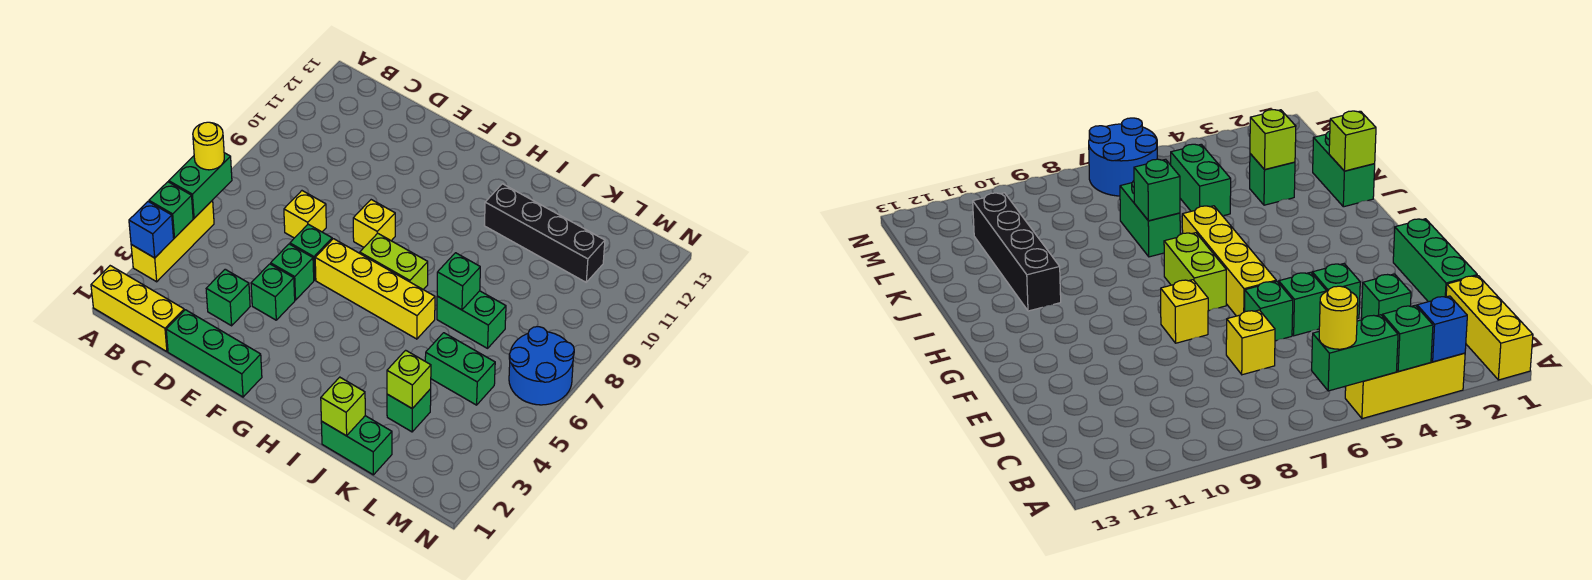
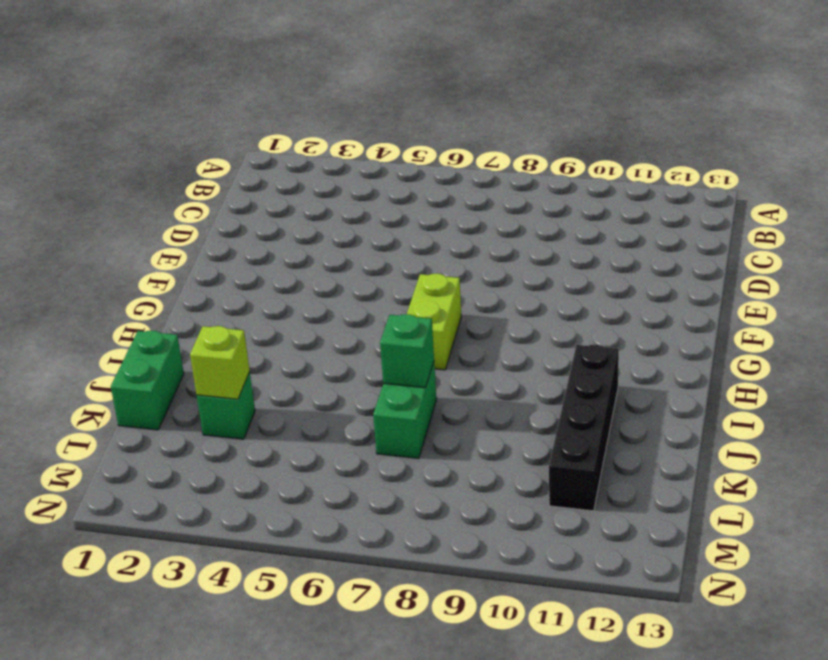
none -> yellow brick A1:C1 level 1
none -> yellow brick A3:A5 level 1
none -> green brick D1:F1 level 1

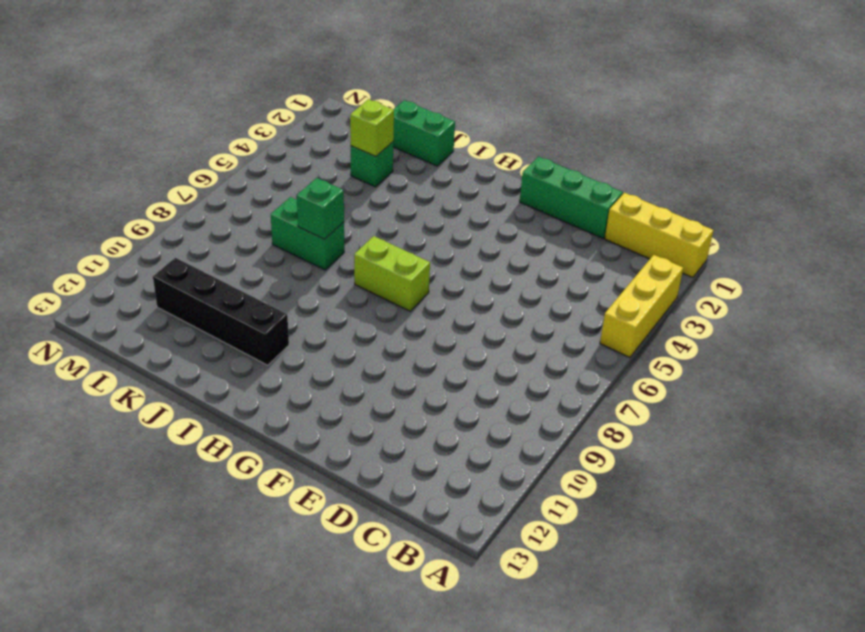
none -> green brick D3 level 1
none -> yellow brick D7 level 1
none -> green brick E4 level 1

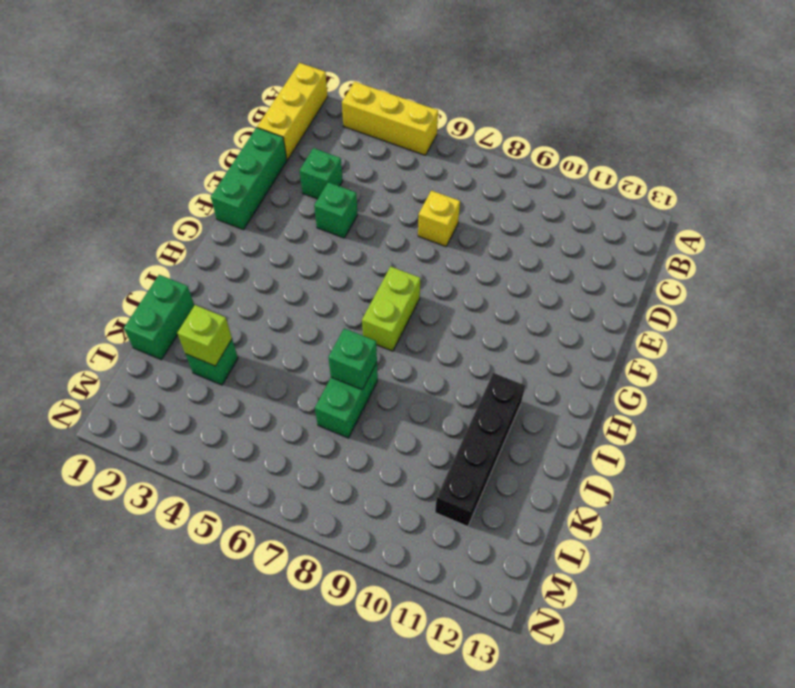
none -> green brick E5 level 1
none -> green brick E6 level 1
none -> yellow brick F6:I6 level 1

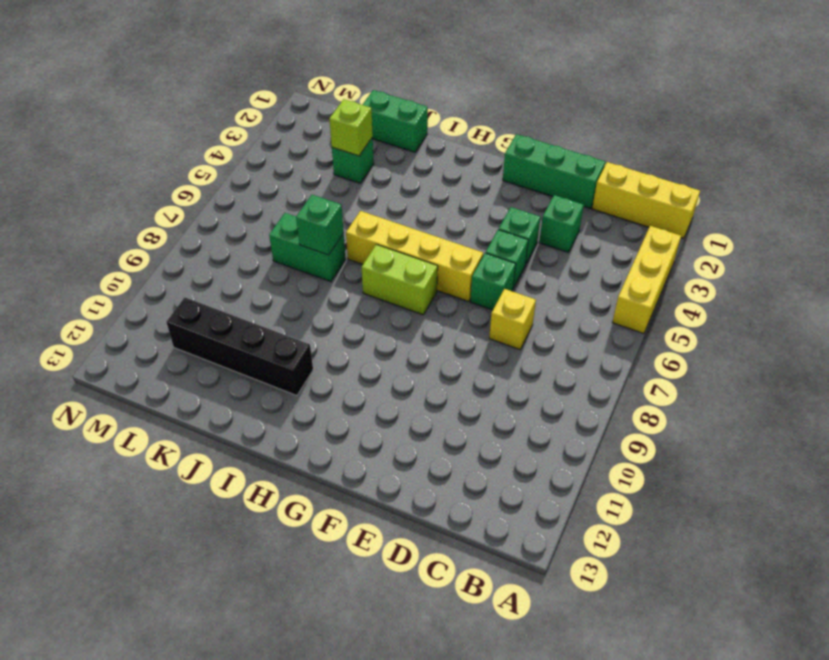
none -> yellow brick F8 level 1
none -> green brick K5:L5 level 1
none -> blue round brick M6:N7 level 1

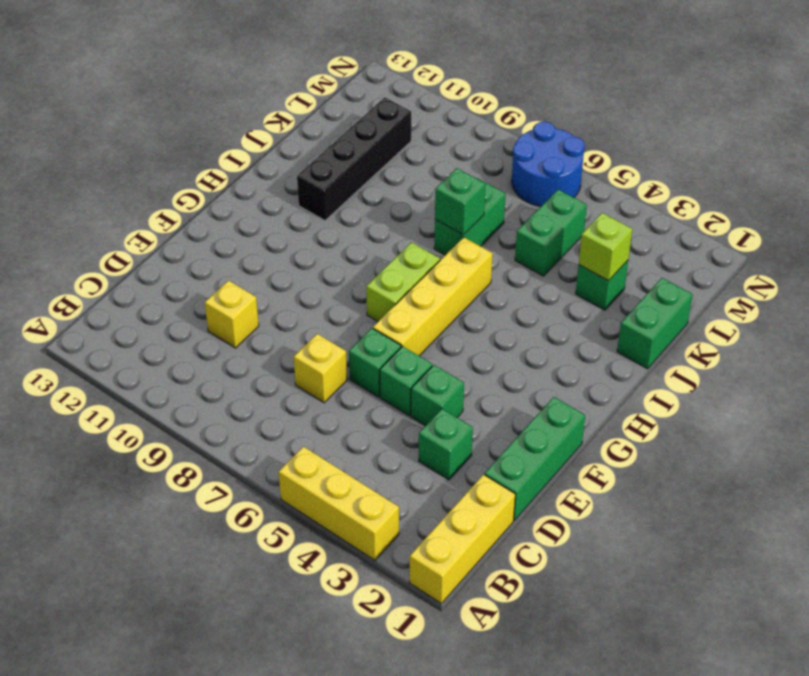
yellow brick D10 level 1 -> yellow brick F8 level 1
none -> blue brick A3 level 2
none -> green brick A4 level 2
none -> green brick A5:A6 level 2

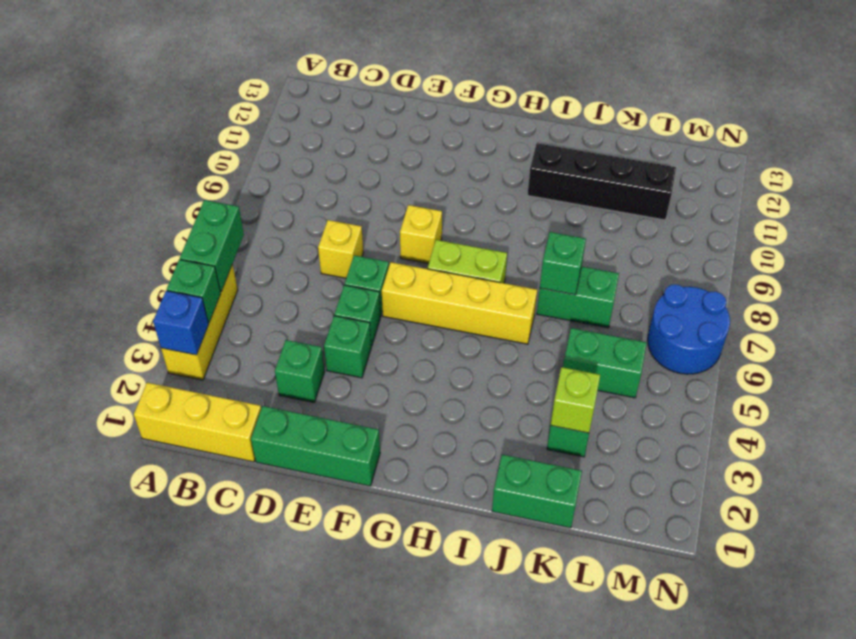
none -> lime brick J1 level 2
none -> yellow round brick A6 level 3

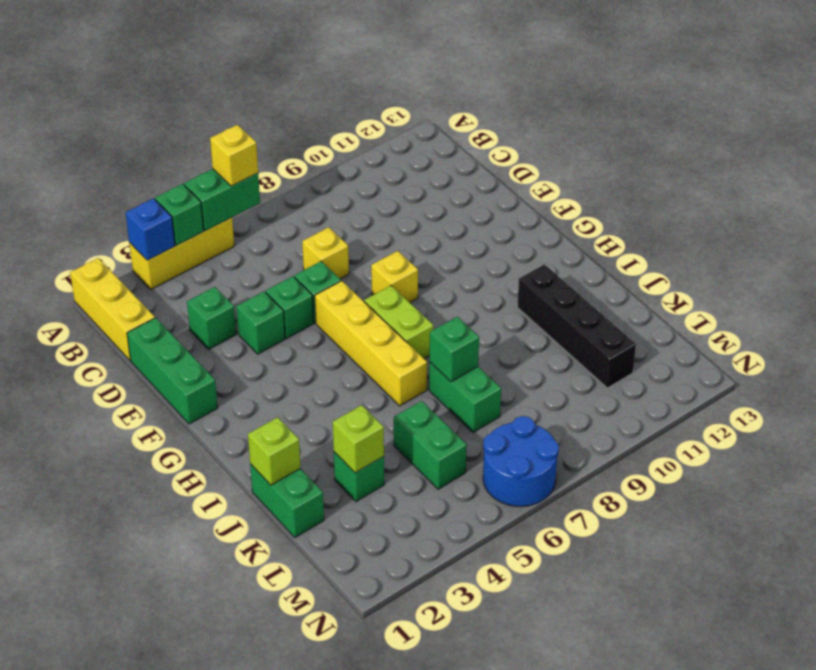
yellow brick A6 level 3 -> yellow round brick A6 level 3

